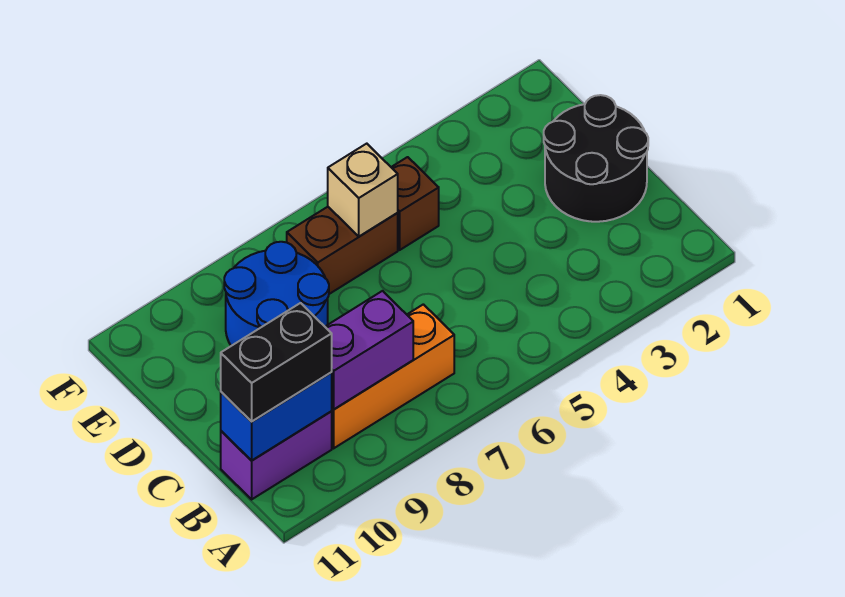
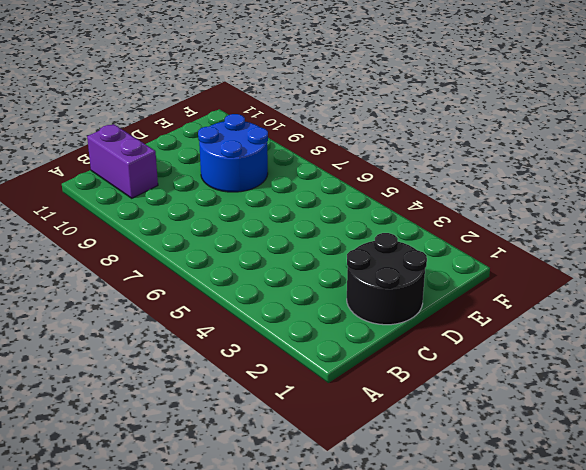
none -> orange brick B7:B9 level 1
none -> brown brick E5 level 1

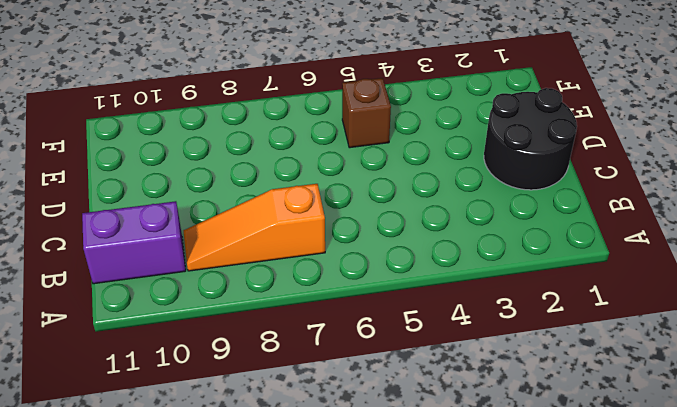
orange slope B7:B9 level 1 top 7 -> orange brick B7:B9 level 1
none -> blue round brick D8:E9 level 1
none -> brown brick E6:E7 level 1

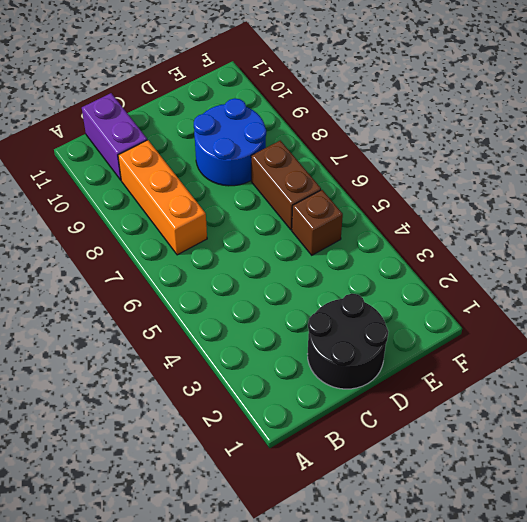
none -> purple brick B8:B9 level 2
none -> blue brick B10:B11 level 2

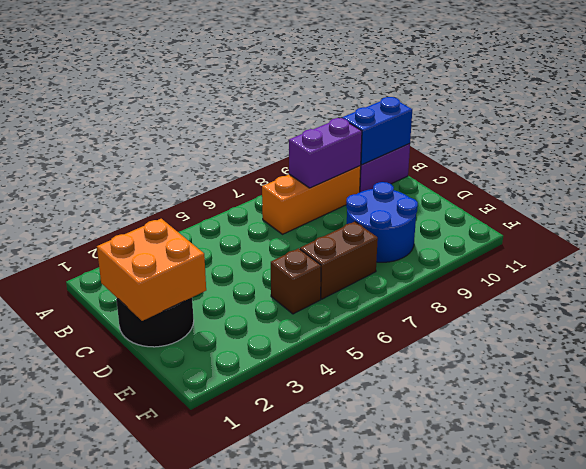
orange brick C1:D2 level 2 -> none
none -> tan brick E6 level 2
none -> black brick B10:B11 level 3

